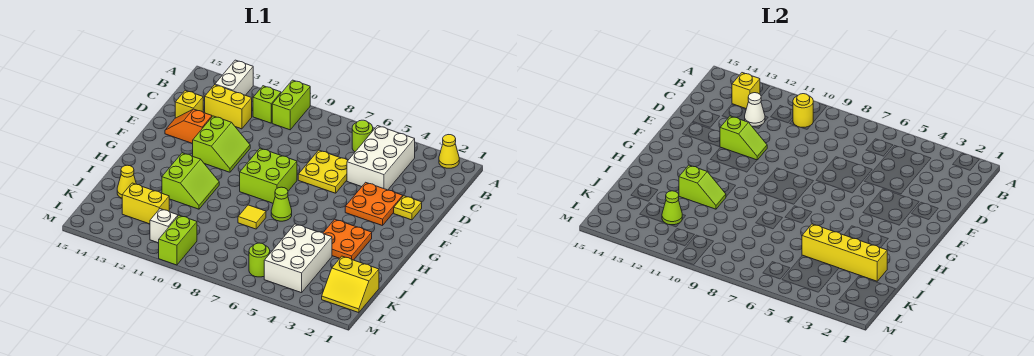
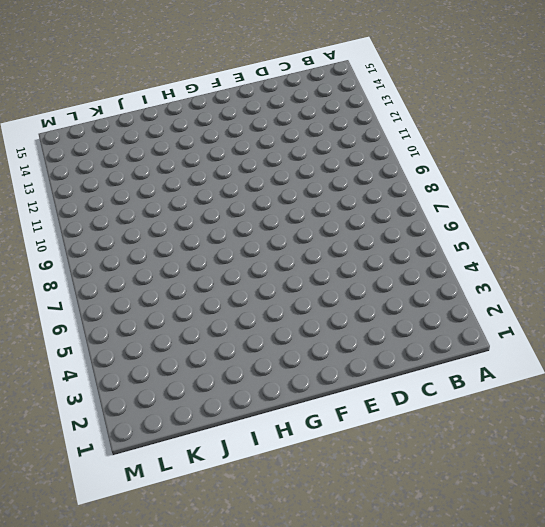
none -> yellow cone A2 level 1
none -> lime brick A10:B10 level 1
none -> white brick A13:B13 level 1
none -> white brick B4:D5 level 1

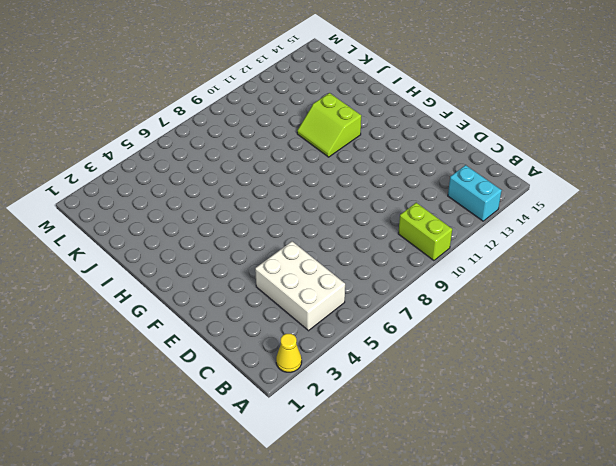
cyan brick A13:B13 level 1 -> white brick A13:B13 level 1
none -> lime round brick B6 level 1
none -> lime brick B11 level 1
none -> yellow brick C12:C13 level 1
none -> yellow plate D6:E7 level 1

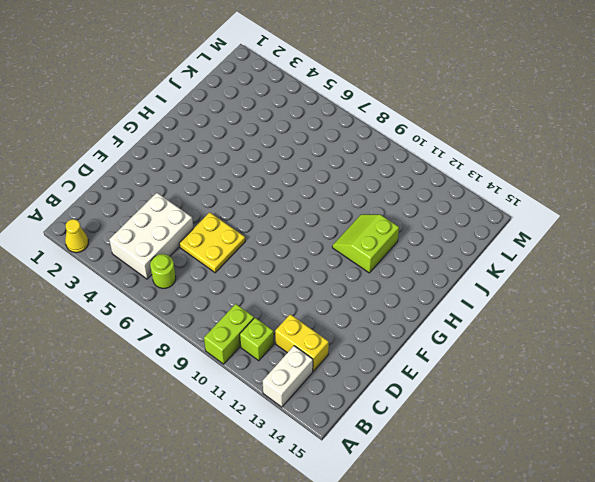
none -> yellow brick D14 level 1
none -> yellow plate E2 level 1
none -> orange plate E3:F4 level 1
none -> lime slope E11:F12 level 1 top 12

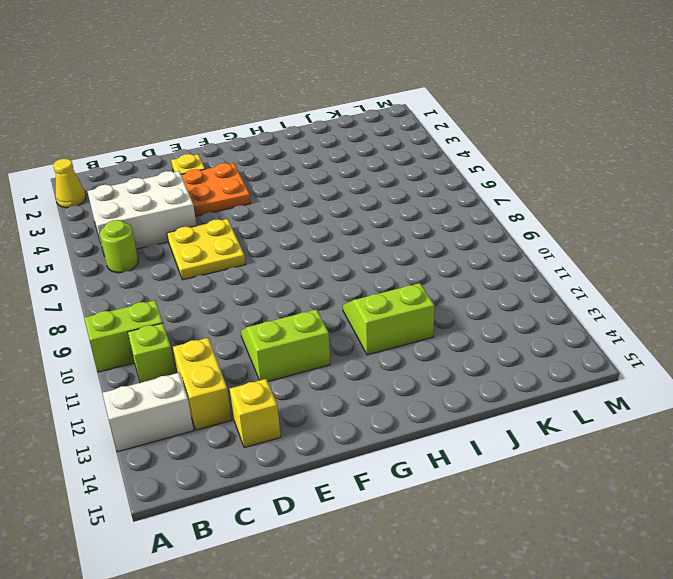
none -> orange slope E13:E14 level 1 top 13
none -> lime brick F8:G9 level 1
none -> orange plate H3:I4 level 1
none -> lime cone H7 level 1

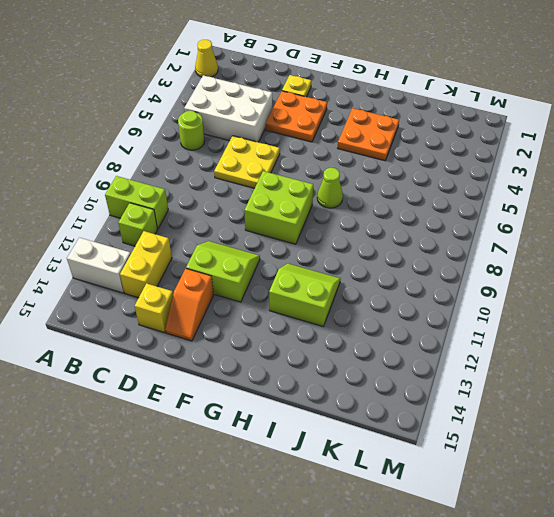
none -> yellow tile I8 level 1
none -> white brick J4:L5 level 1
none -> yellow cone J14 level 1
none -> yellow slope K1:L2 level 1 top K

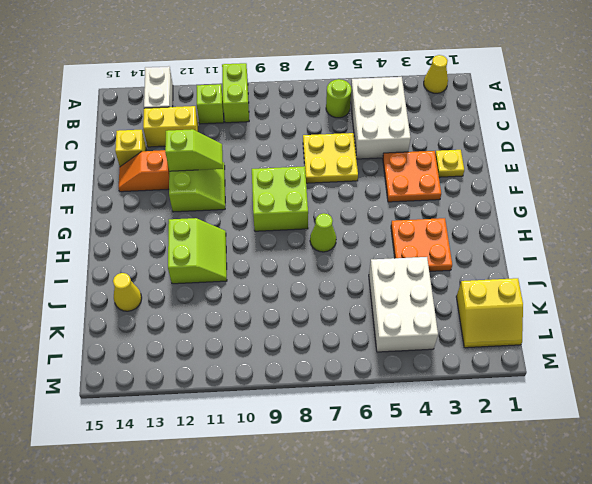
none -> yellow tile I8 level 1
none -> yellow brick K12:K13 level 1
none -> lime round brick L6 level 1
none -> lime brick L10:M10 level 1

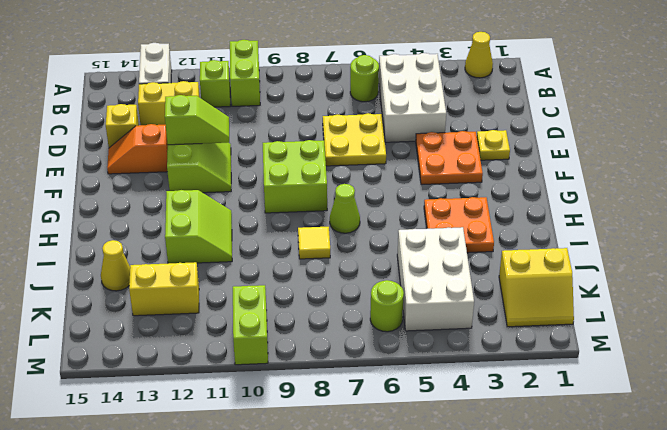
none -> white brick L11 level 1
none -> yellow round brick B10 level 2
none -> yellow brick B13 level 2
none -> white cone C12 level 2

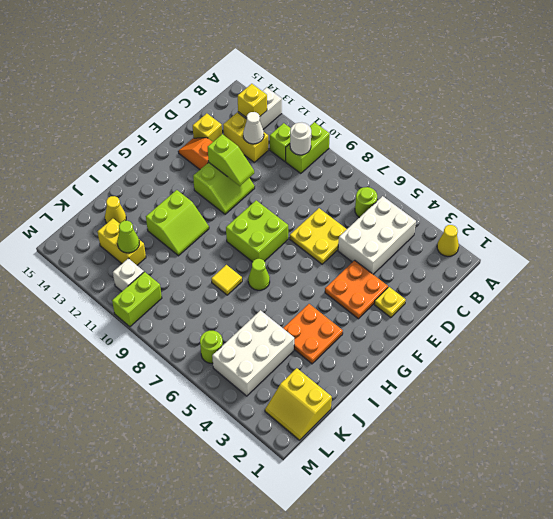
white round brick B10 level 2 -> yellow round brick B10 level 2
none -> lime slope I11:I12 level 2 top 12
none -> yellow brick J2:J5 level 2

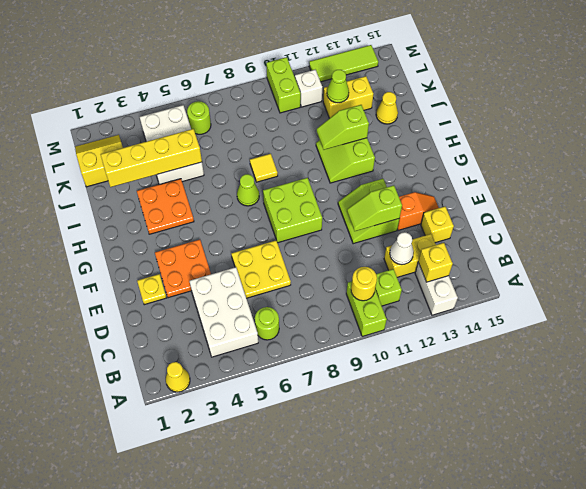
lime tile M12:M14 level 1 -> none

